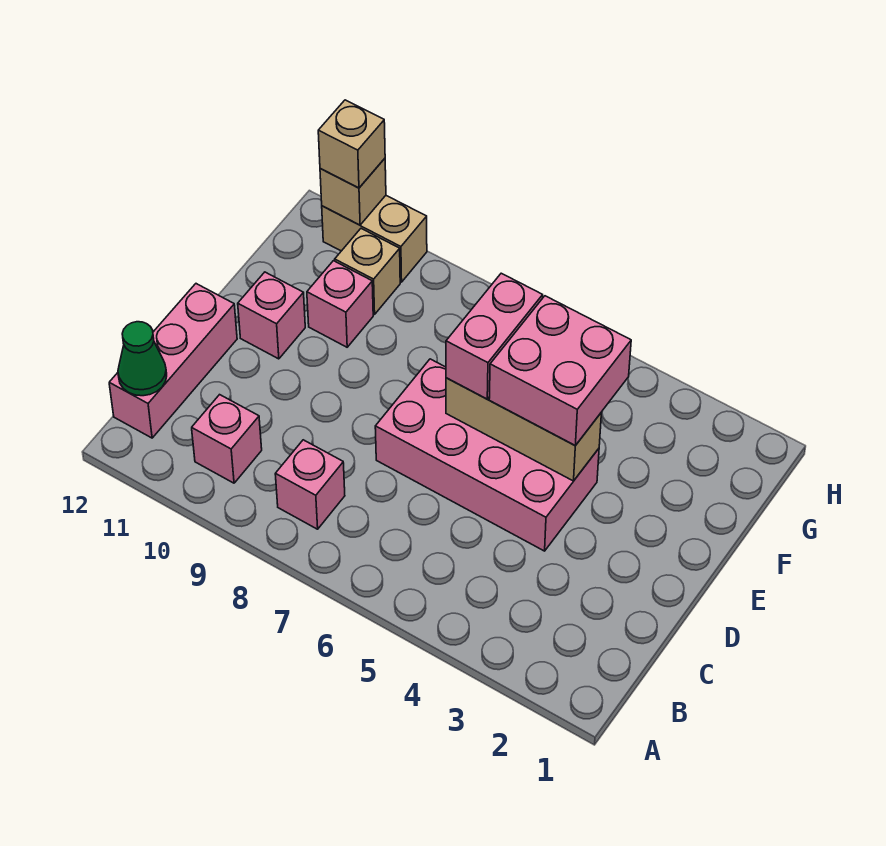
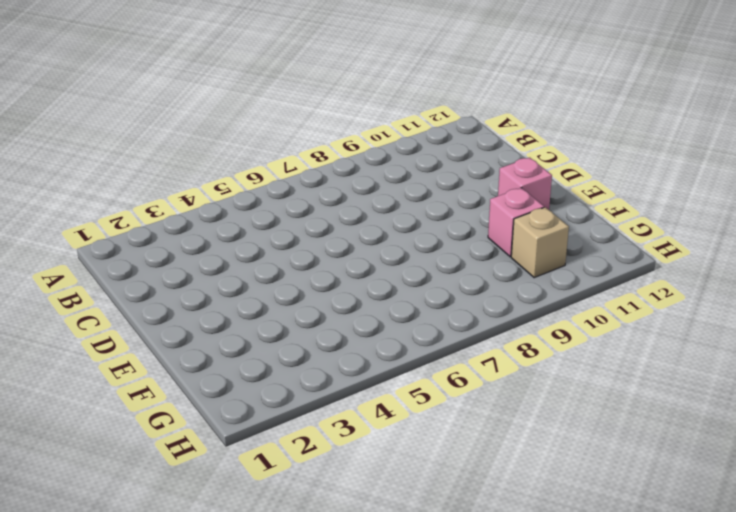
none -> pink brick B8 level 1
none -> pink brick B10 level 1
none -> pink brick B12:D12 level 1

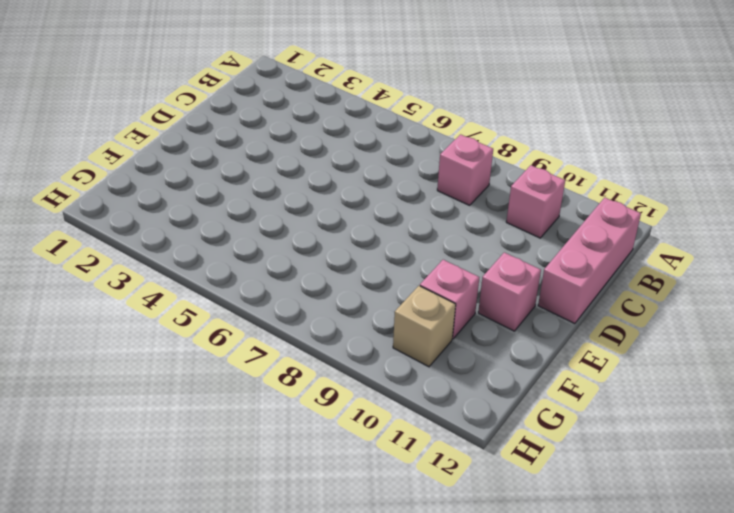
none -> pink brick D4:E7 level 1
none -> tan brick H10:H11 level 1
none -> green cone B12 level 2

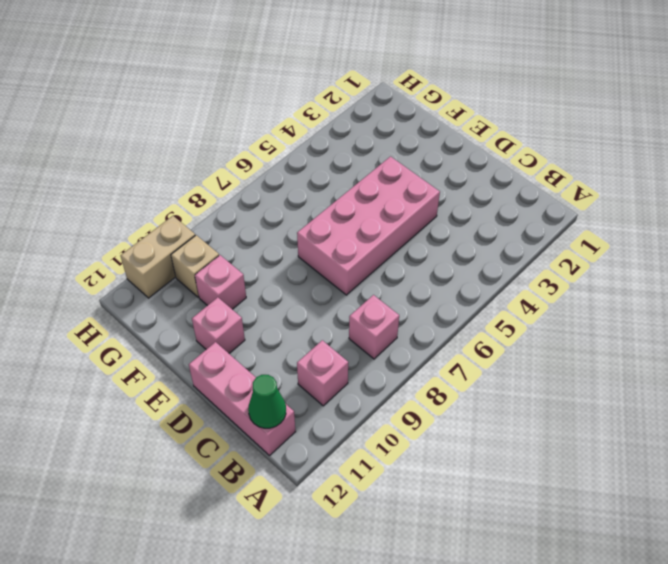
none -> tan brick E4:E6 level 2
none -> tan brick H11 level 2
none -> pink brick E4:F5 level 3

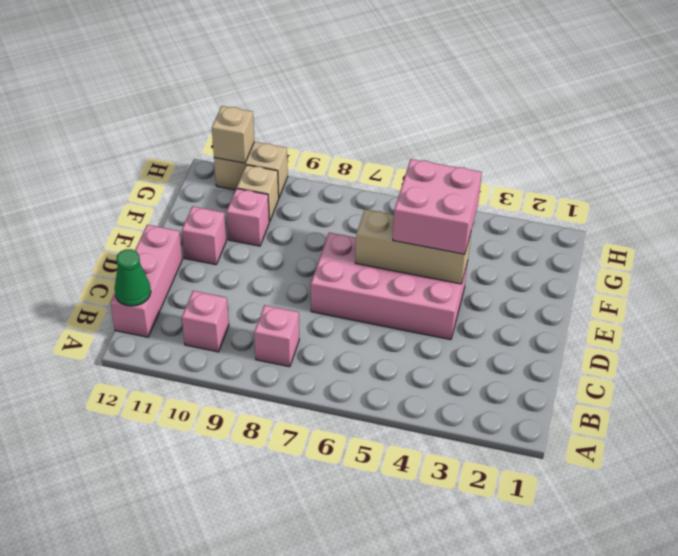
none -> pink brick E6:F6 level 3
none -> tan brick H11 level 3

